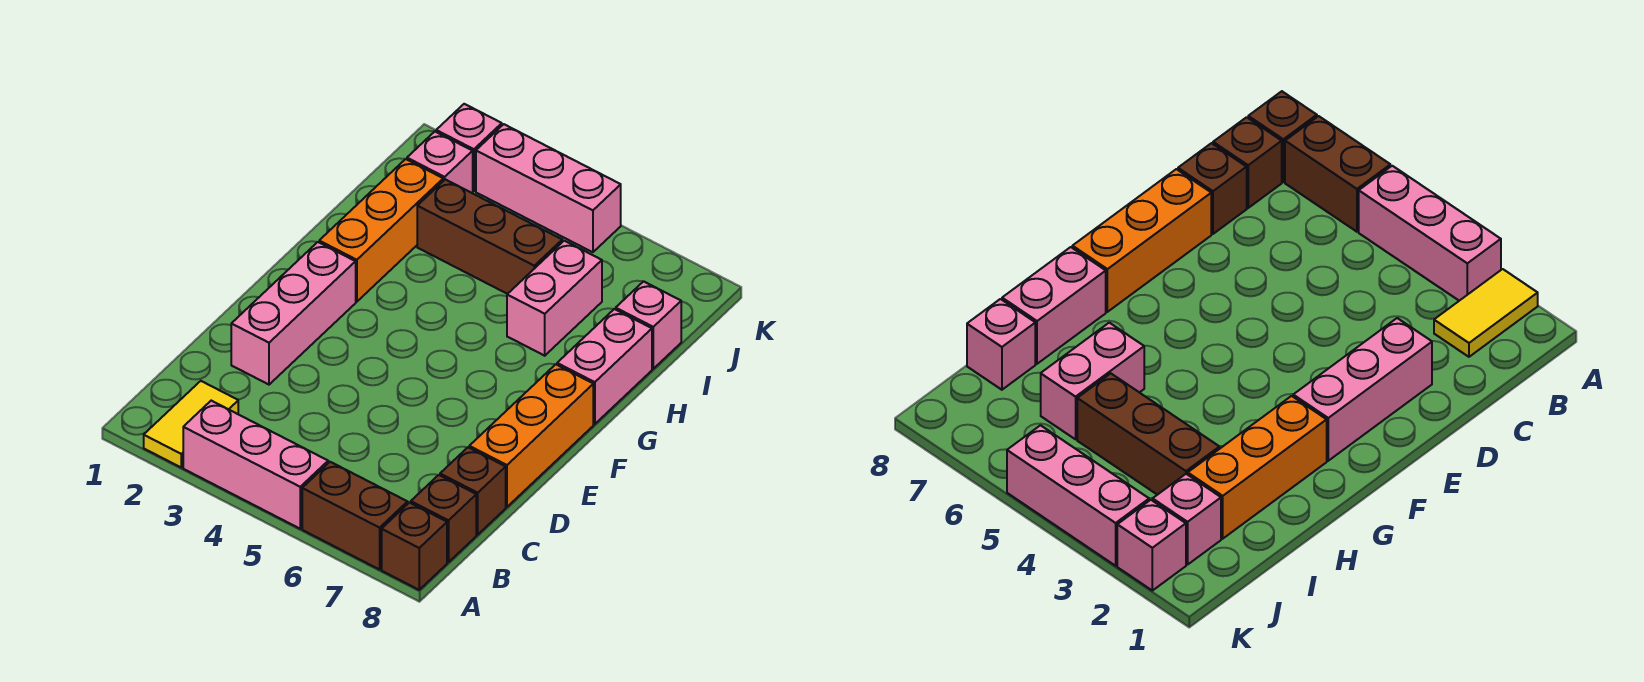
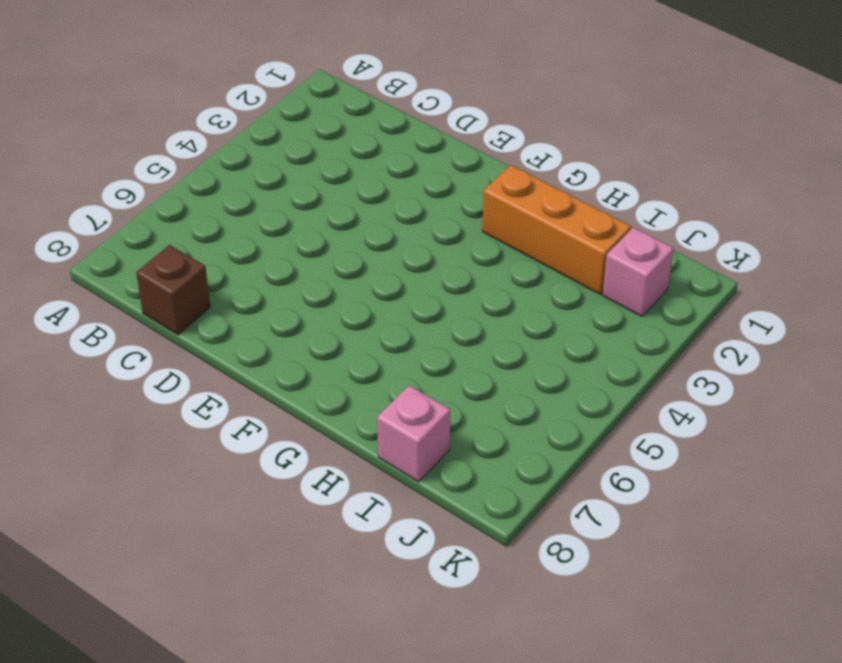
none -> yellow tile A2:B2 level 1
none -> pink brick A3:A5 level 1
none -> brown brick A6:A7 level 1

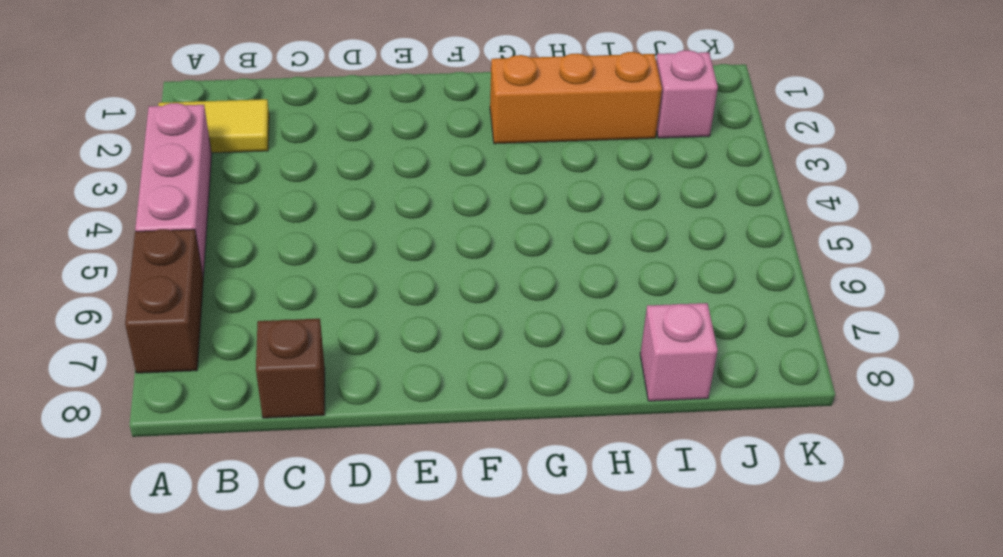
none -> brown brick A8 level 1
none -> brown brick B8 level 1
none -> pink brick D2:F2 level 1

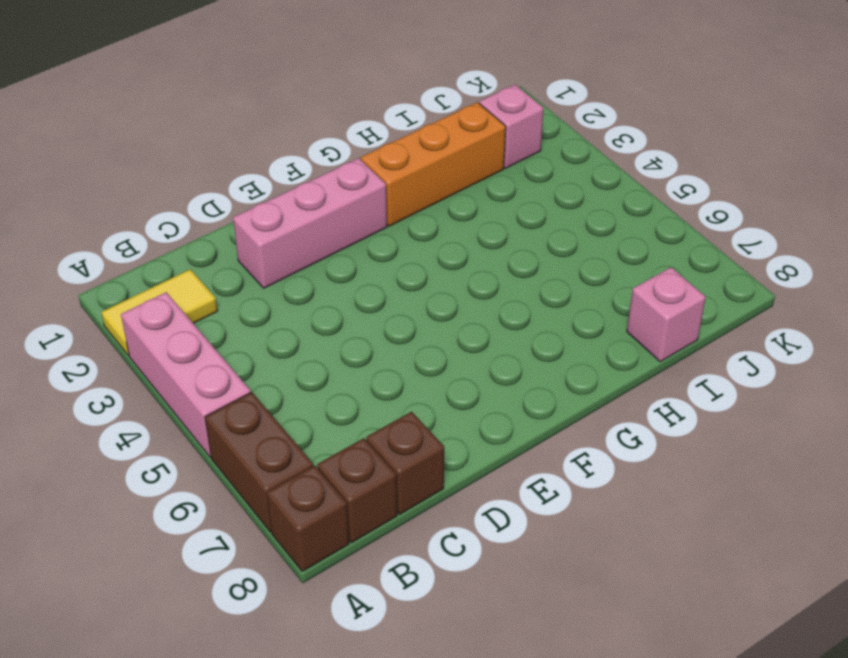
none -> orange brick D8:F8 level 1
none -> pink brick G8:H8 level 1
none -> pink brick H6:I6 level 1

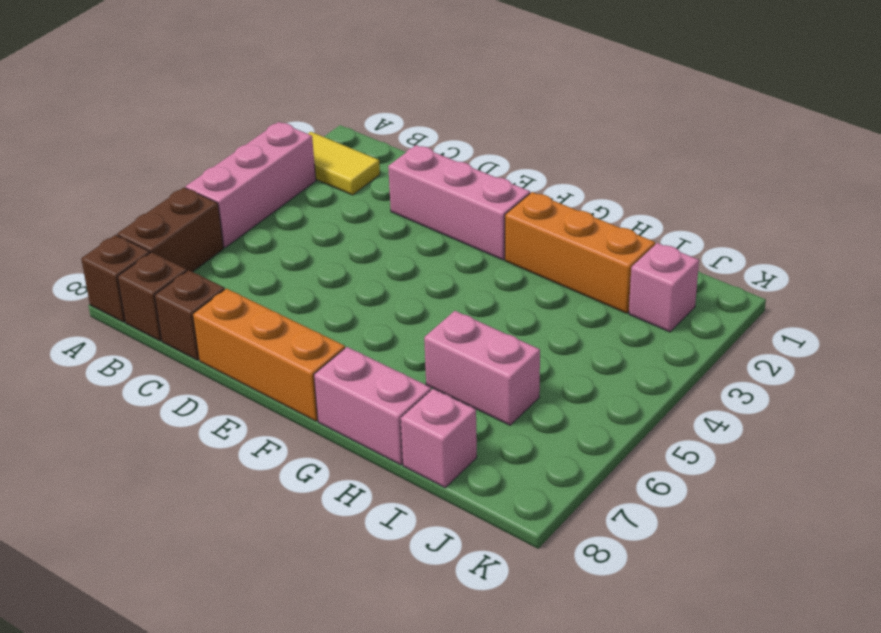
none -> brown brick I3:I5 level 1
none -> pink brick K2 level 1
none -> pink brick K3:K5 level 1

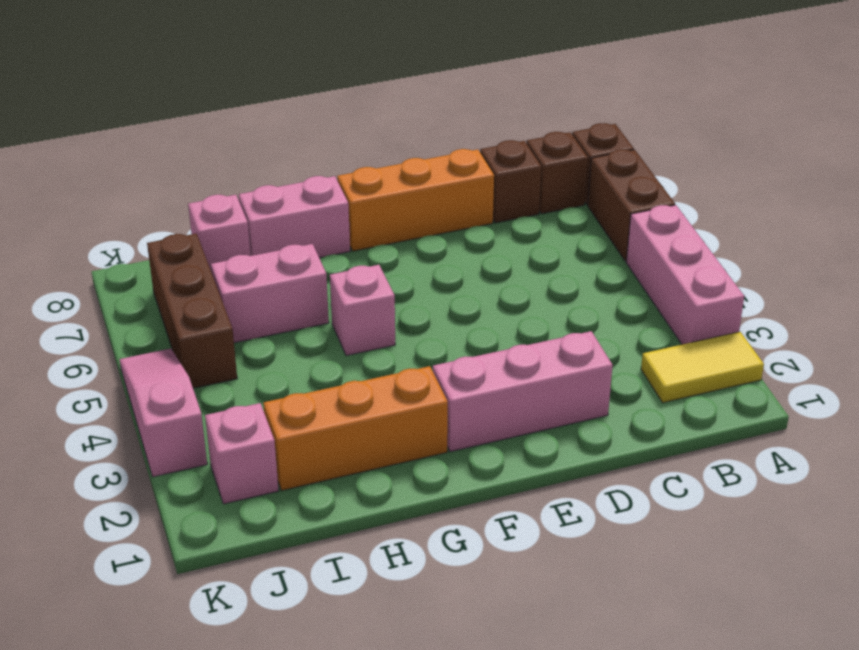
pink brick G5 level 1 -> pink brick K2 level 1
brown brick J5:J7 level 1 -> brown brick I3:I5 level 1
pink slope K3:K5 level 1 top 3 -> pink brick K3:K5 level 1

